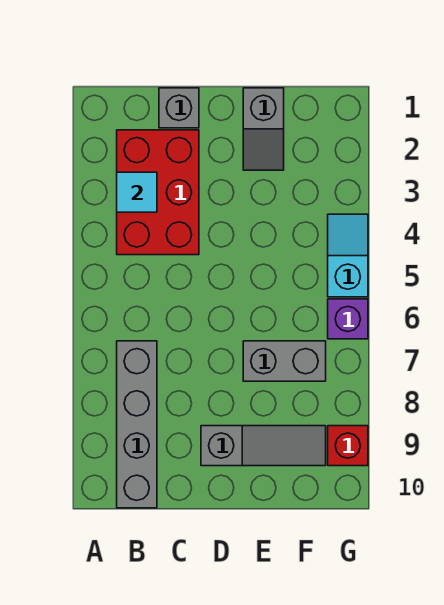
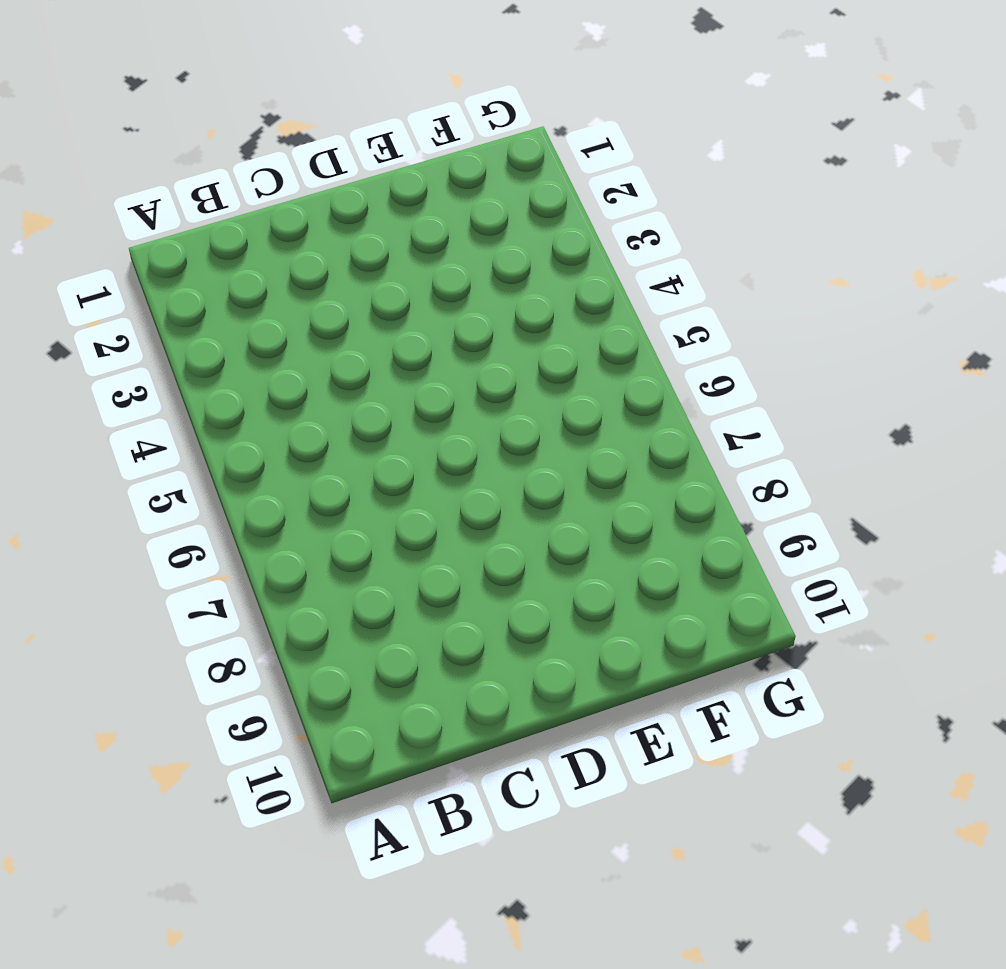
none -> red brick B2:C4 level 1
none -> grey brick B7:B10 level 1

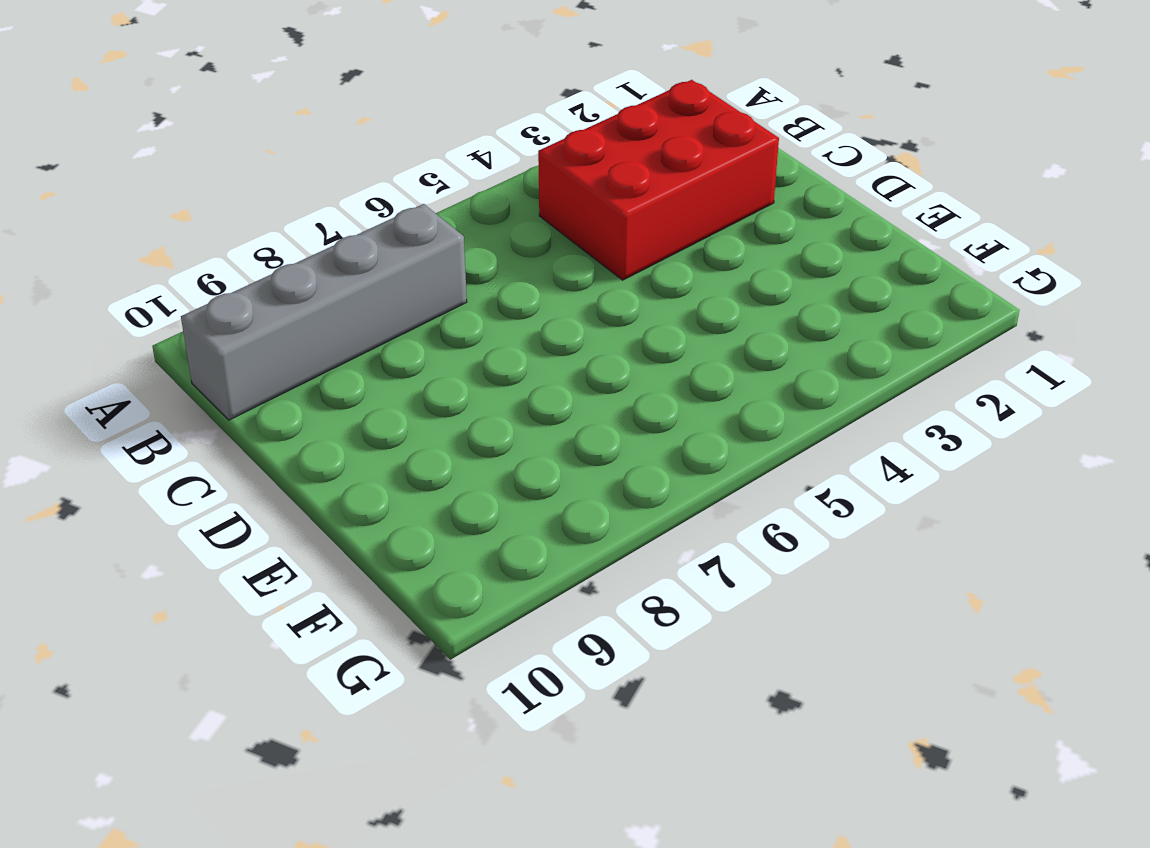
none -> grey brick C1 level 1
none -> grey slope D9:F9 level 1 top D

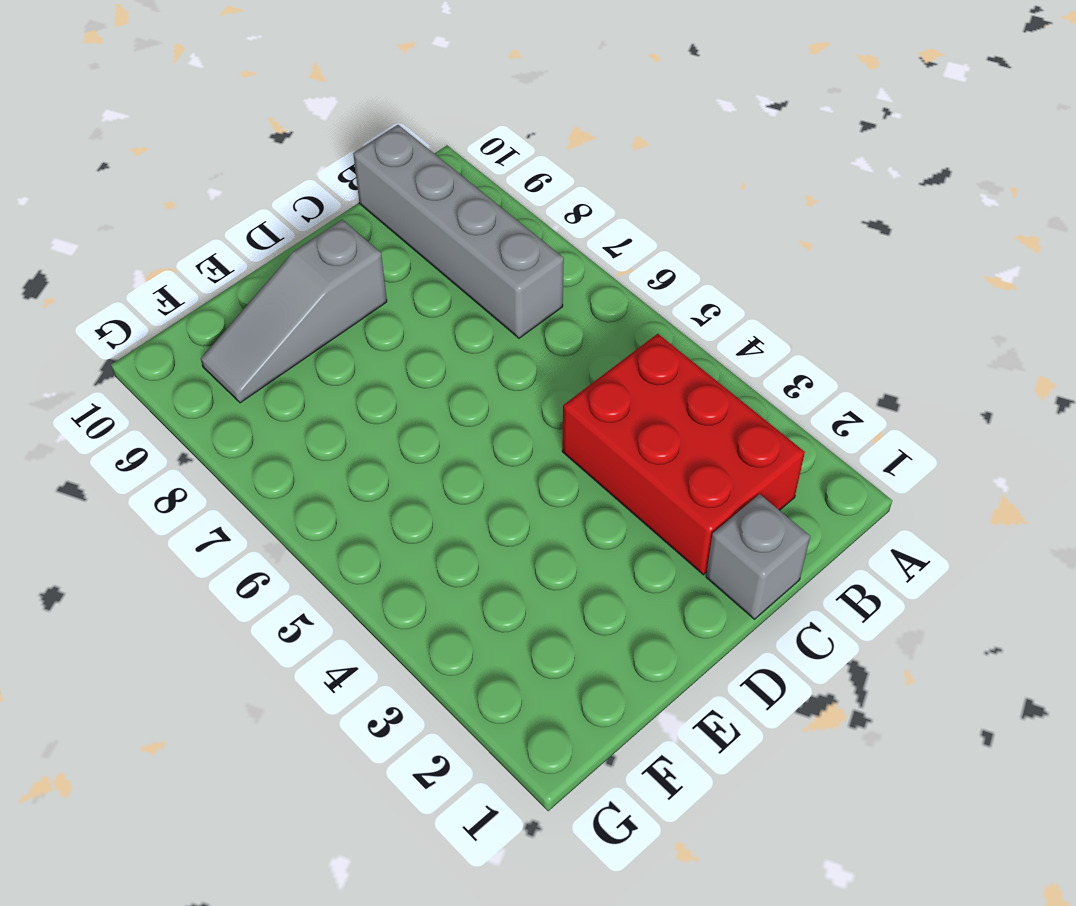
none -> grey slope E1:E2 level 1 top 1
none -> grey brick E7:F7 level 1

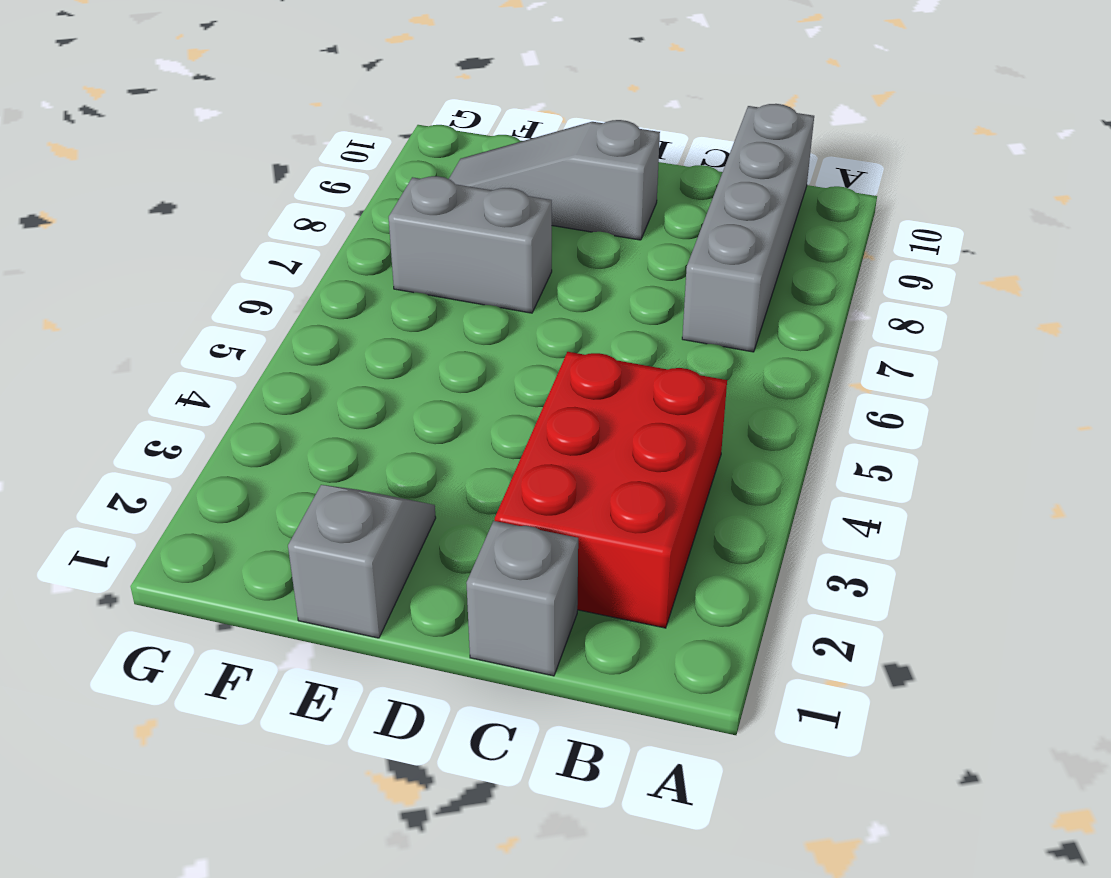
none -> cyan slope G4:G5 level 1 top 5
none -> purple brick G6 level 1

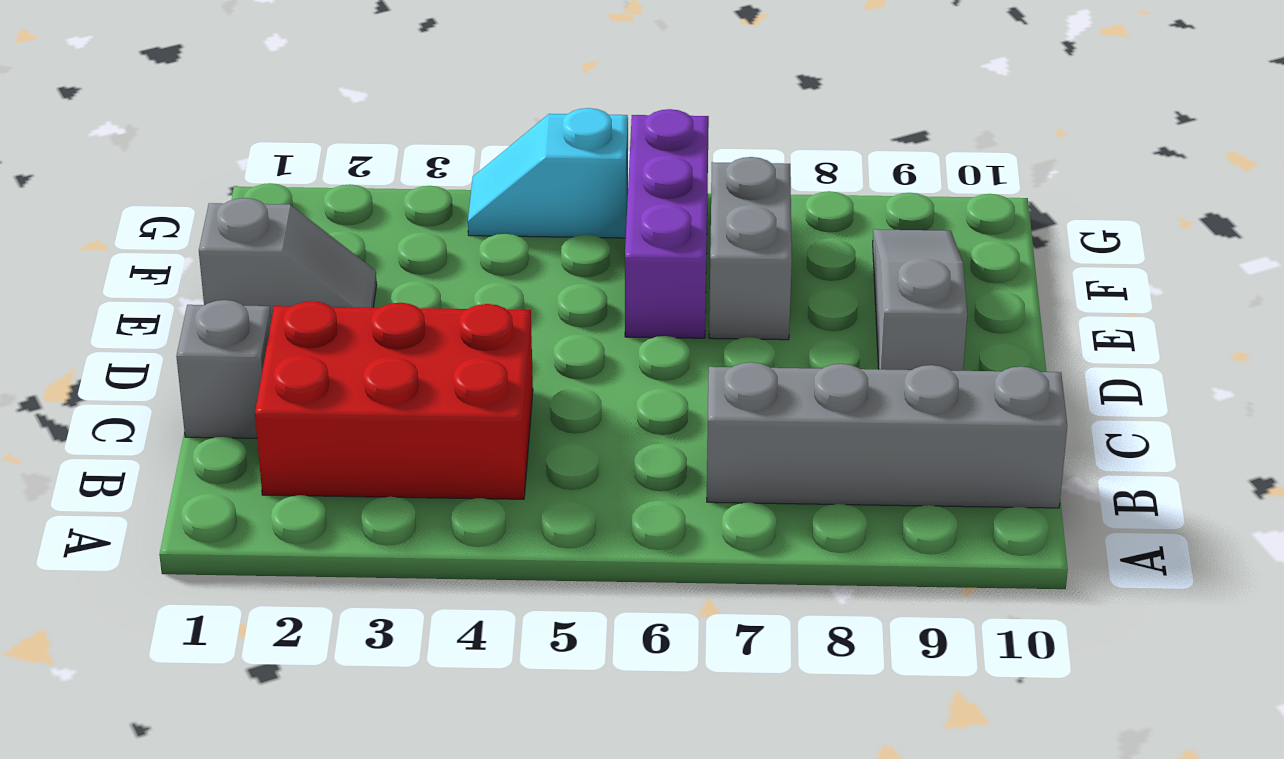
purple brick E6:G6 level 1 -> purple brick G6 level 1
none -> red brick G9 level 1
none -> cyan tile B3 level 2

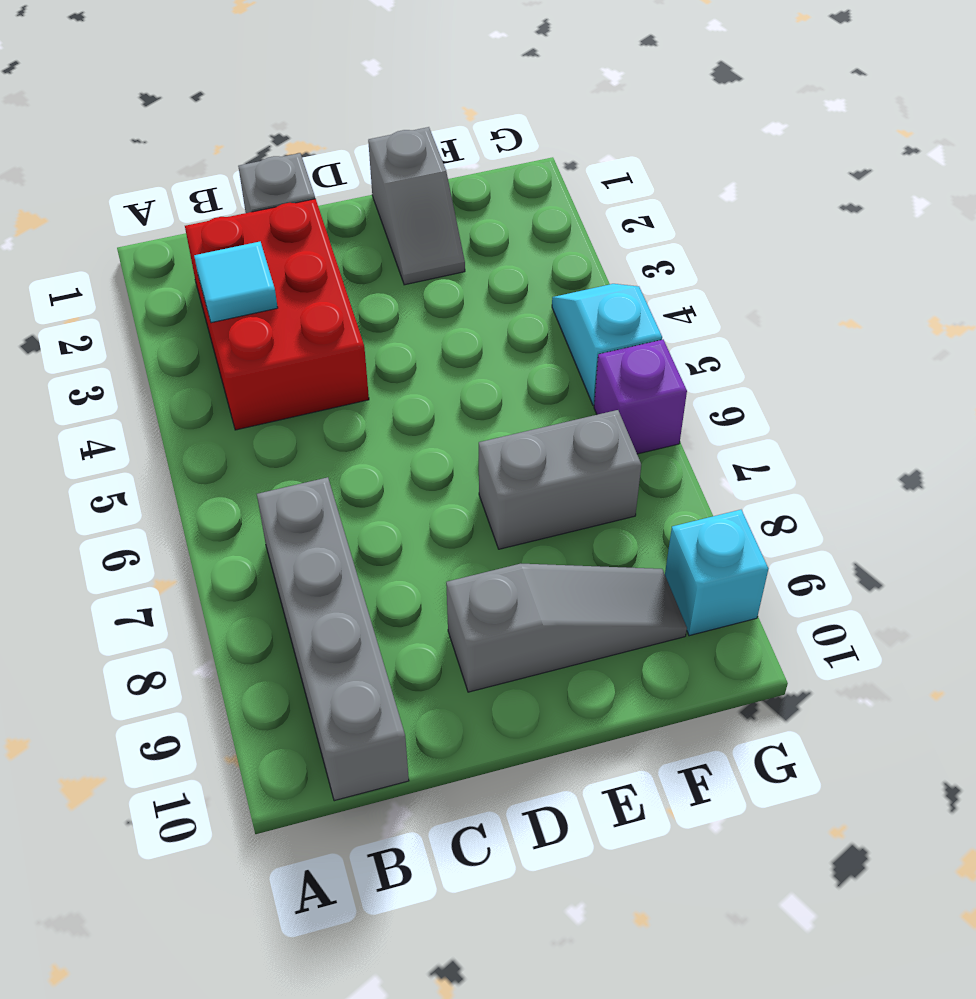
cyan brick G9 level 1 -> red brick G9 level 1

